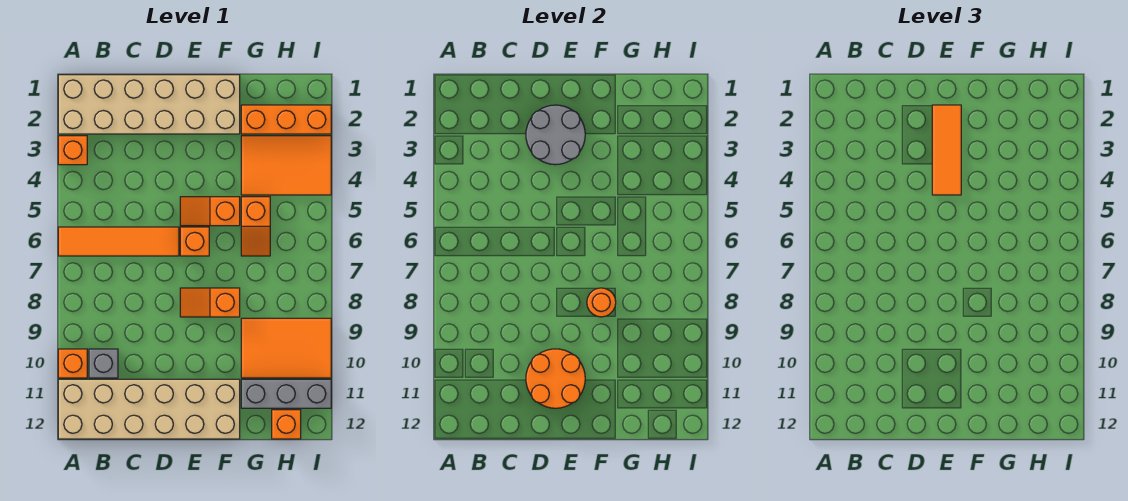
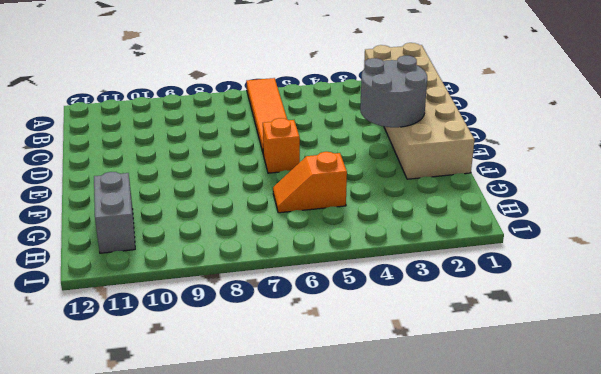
grey brick G11:H11 level 1 -> grey brick G11:I11 level 1
none -> orange brick A3 level 1
none -> orange brick A10 level 1
none -> tan brick A11:F12 level 1

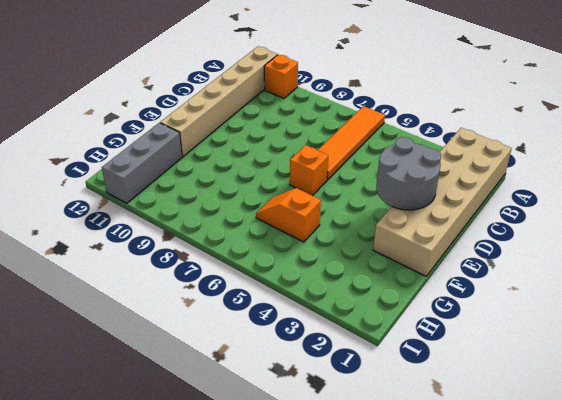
tan brick A11:F11 level 1 -> tan brick A11:F12 level 1
none -> orange brick A3 level 1
none -> grey brick B10 level 1
none -> orange slope E5:F5 level 1 top F

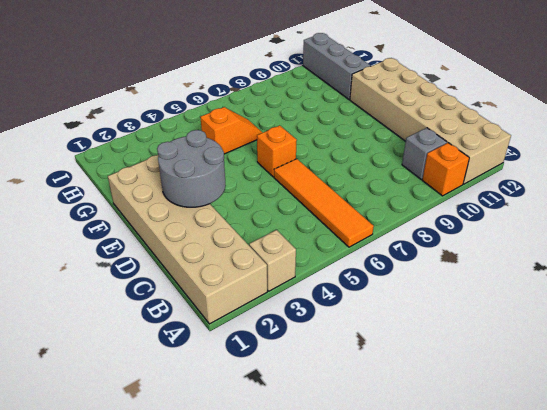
tan brick A3 level 1 -> orange brick A3 level 1
none -> orange slope E5:F5 level 1 top F
none -> orange slope E8:F8 level 1 top F
none -> orange brick G2:I2 level 1

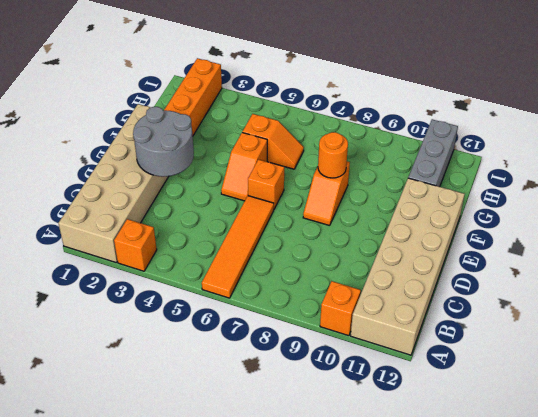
none -> grey brick B10 level 1
none -> orange tile G3:I4 level 1
none -> orange tile G9:I10 level 1

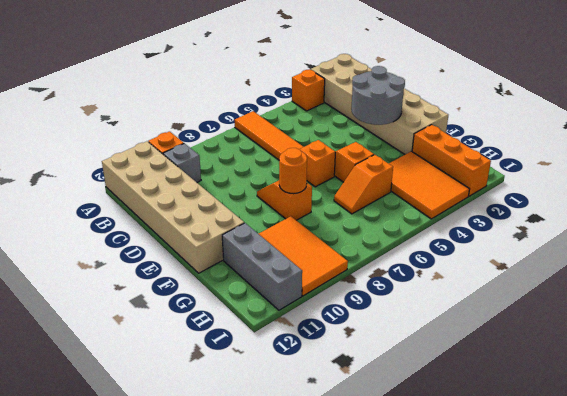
none -> orange brick H12 level 1
none -> orange round brick D10:E11 level 2
none -> orange tile E2:E4 level 3

